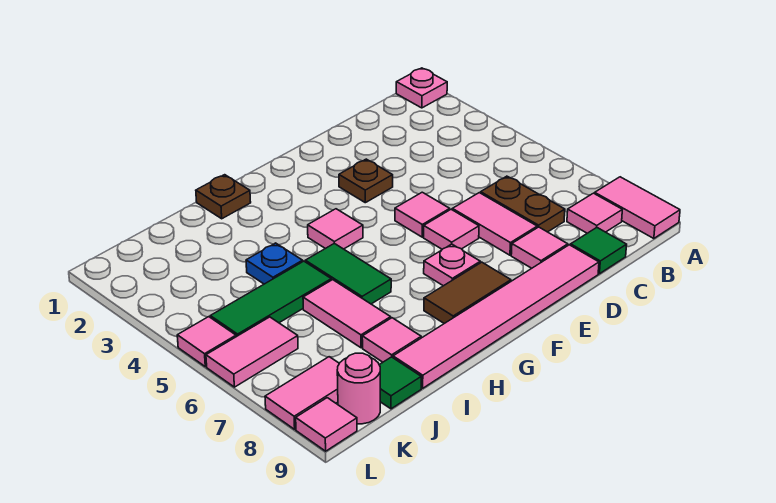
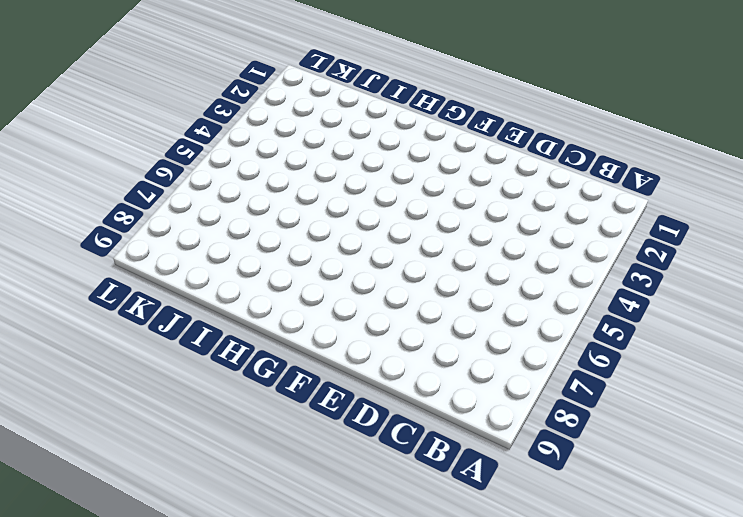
none -> pink plate A1 level 1
none -> pink tile A8:A9 level 1
none -> pink tile B8 level 1

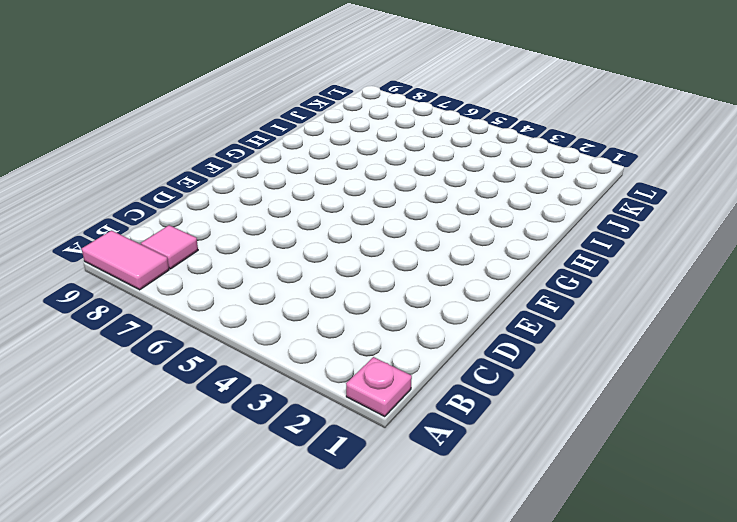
none -> brown plate C6:C7 level 1
none -> green tile C9 level 1
none -> pink tile D6:D7 level 1

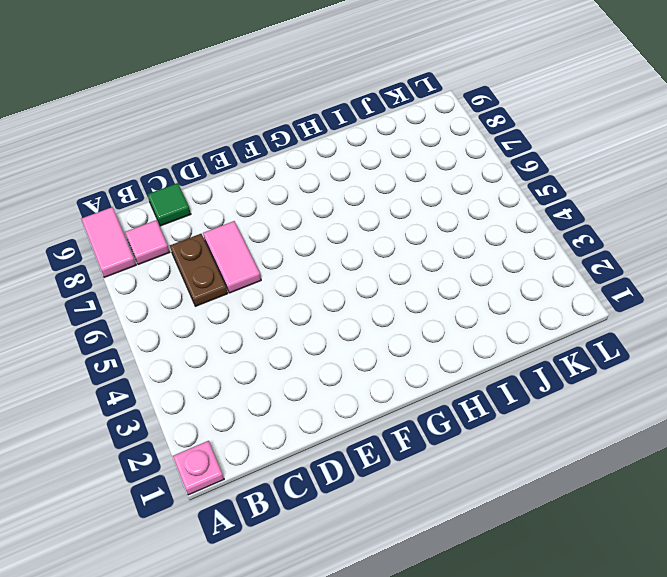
none -> pink tile D8 level 1
none -> pink tile D9:I9 level 1
none -> brown plate E3 level 1

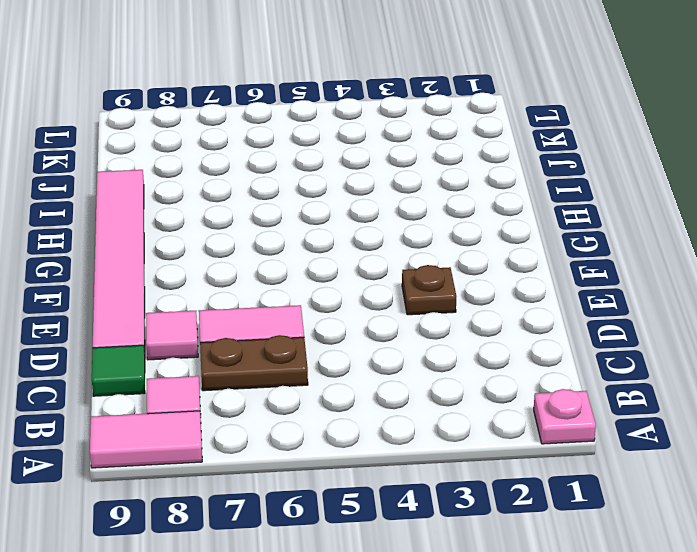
none -> pink tile E5 level 1
none -> pink tile E6 level 1
none -> pink plate F7 level 1

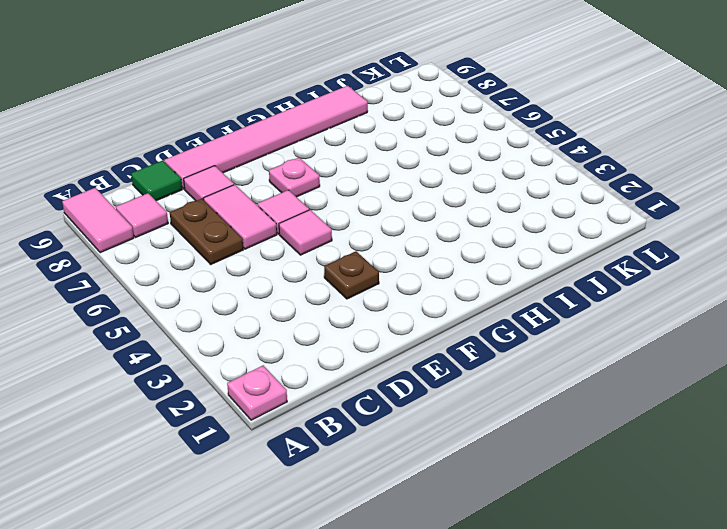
none -> brown tile F8:G8 level 1
none -> pink tile G4 level 1
none -> brown plate H1 level 1

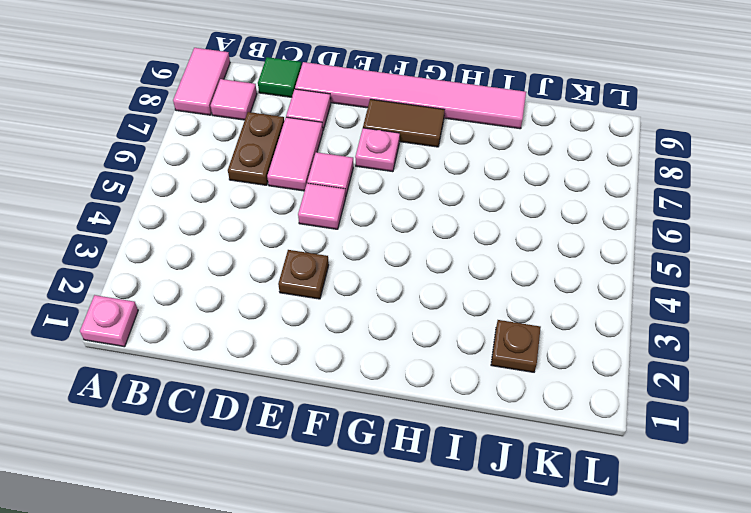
brown plate J2 level 1 -> brown plate H1 level 1
none -> pink tile G4 level 1
none -> green tile H5:H6 level 1
none -> blue plate I4 level 1

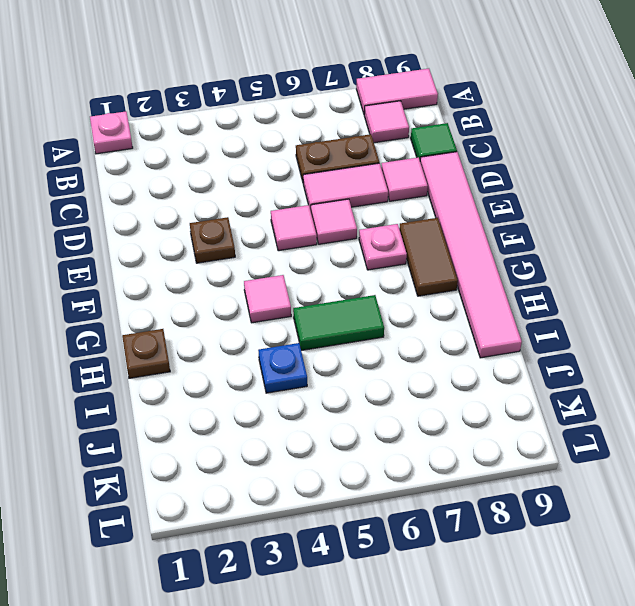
none -> green tile I5:K5 level 1
none -> pink tile I6:I7 level 1
none -> pink tile I8 level 1

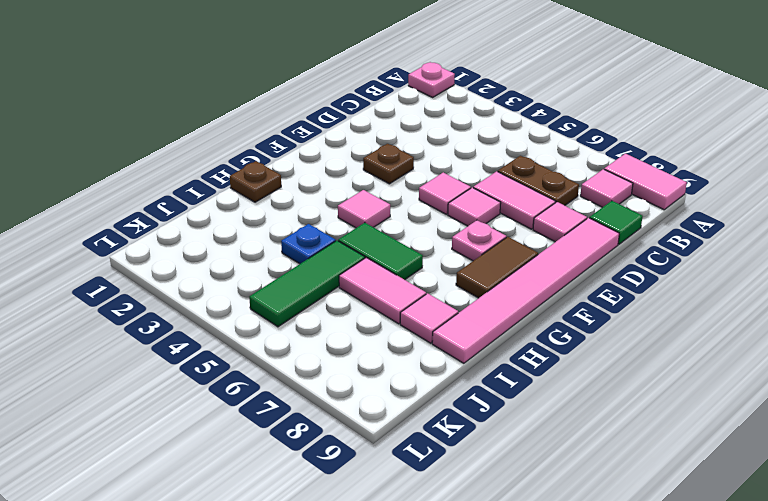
none -> green tile J9 level 1
none -> pink tile K6:L6 level 1
none -> pink tile K8:L8 level 1

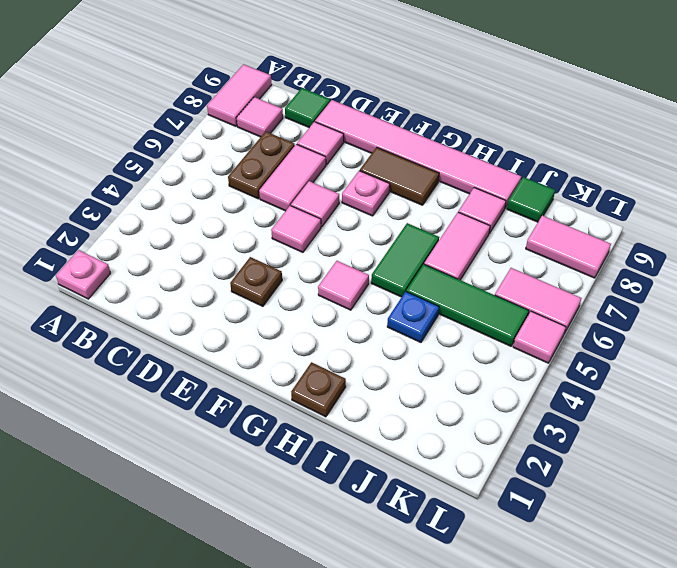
none -> pink round brick K9 level 1
none -> pink tile L9 level 1

